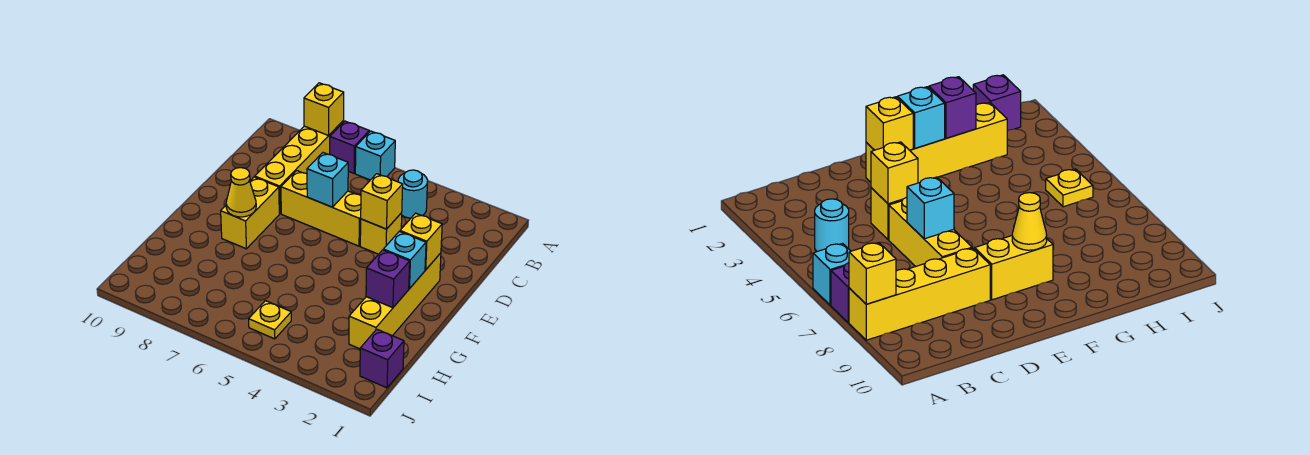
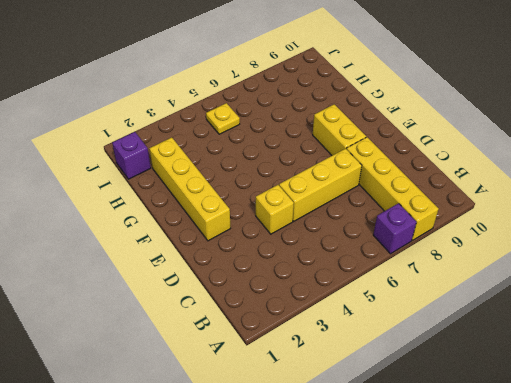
none -> cyan brick A6 level 1
none -> cyan round brick B4 level 1
none -> yellow brick A8 level 2

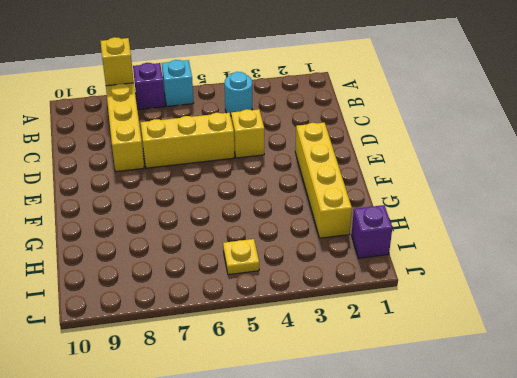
none -> yellow brick E8:F8 level 1
none -> yellow brick D4 level 2
none -> cyan brick D6 level 2

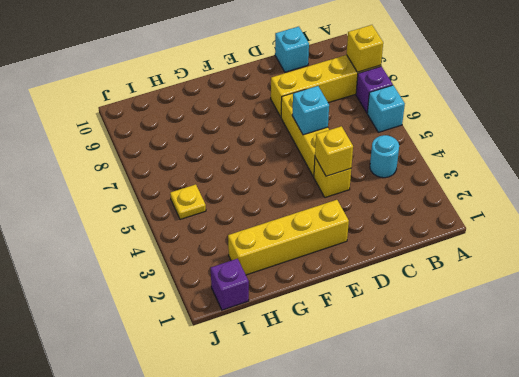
cyan brick C10 level 1 -> cyan brick F2 level 2
none -> yellow brick E8:F8 level 1
none -> yellow brick E2 level 2
none -> yellow cone F8 level 2

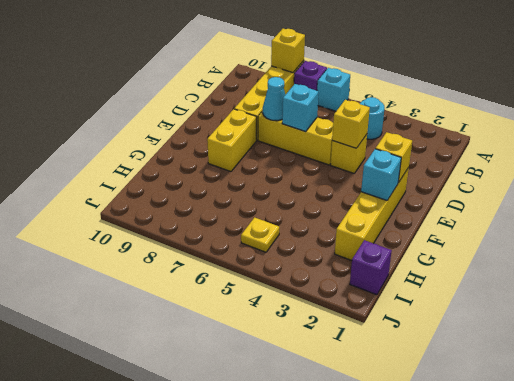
cyan cone D7 level 2 -> none
none -> yellow cone F8 level 2
none -> purple brick G2 level 2

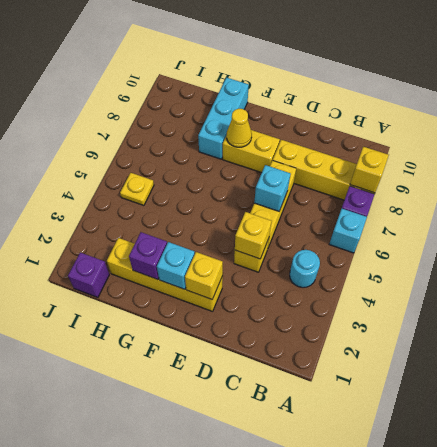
cyan brick G8:G10 level 1 -> none

